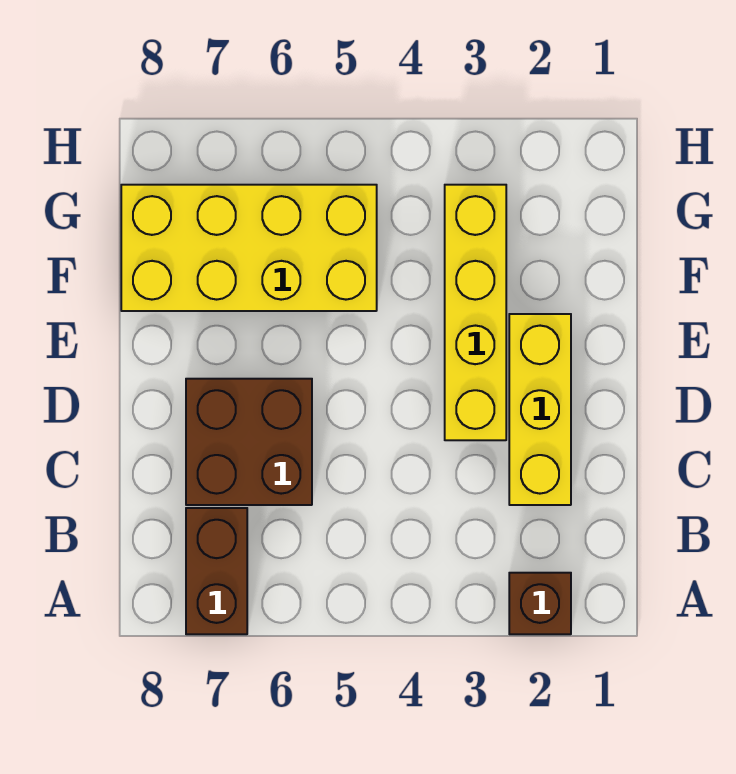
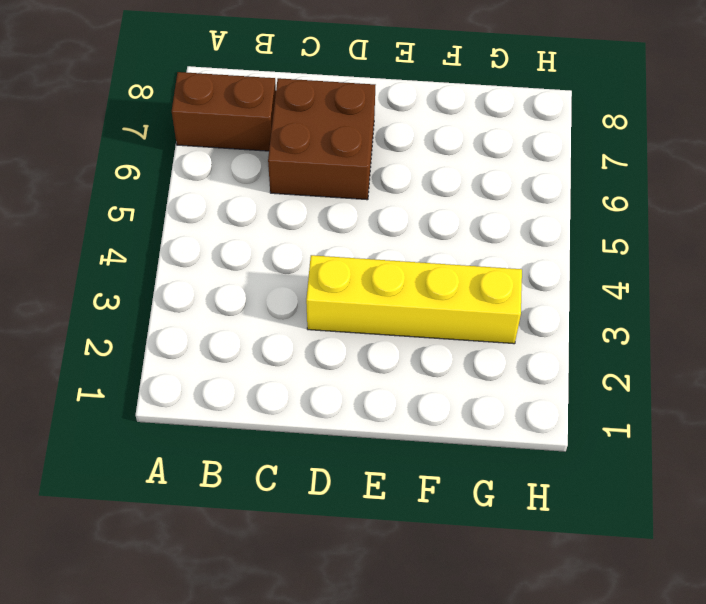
none -> brown brick A2 level 1
none -> yellow brick C2:E2 level 1

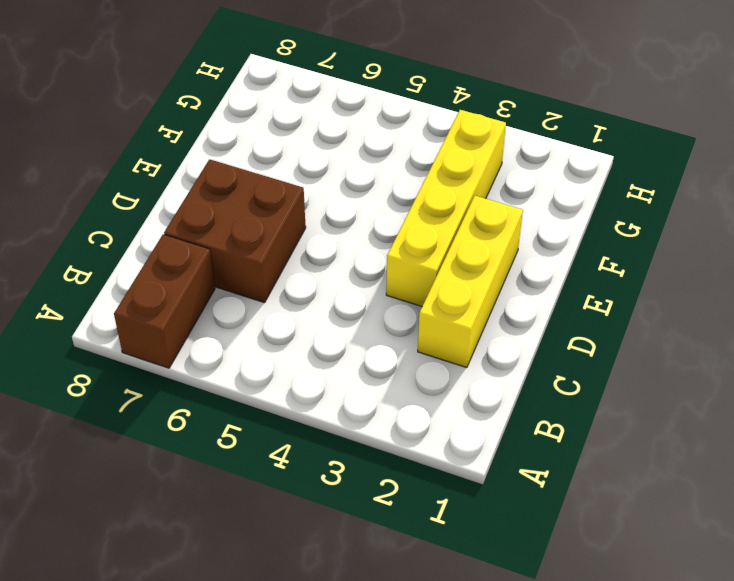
none -> brown brick A2 level 1
none -> yellow brick F5:G8 level 1

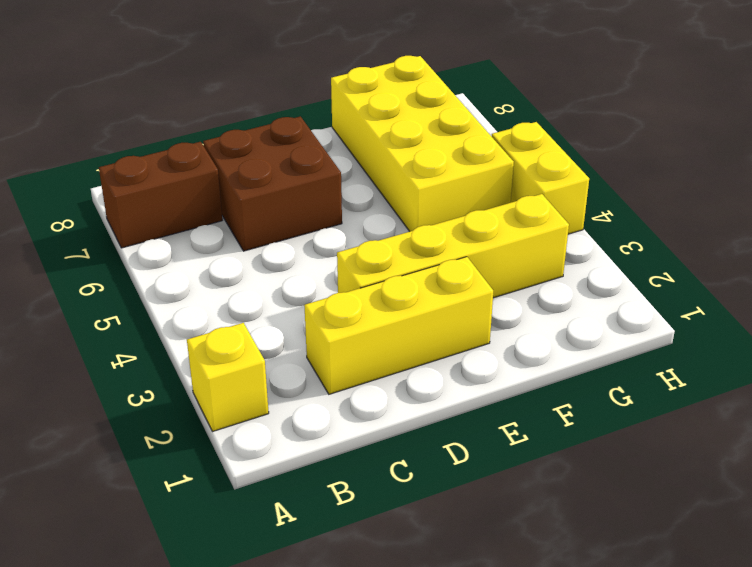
yellow brick A2 level 1 -> brown brick A2 level 1
yellow brick H4:H5 level 1 -> none

